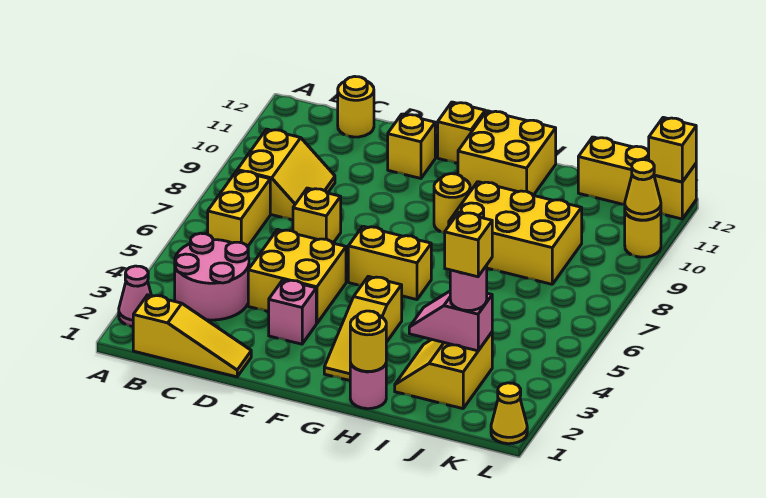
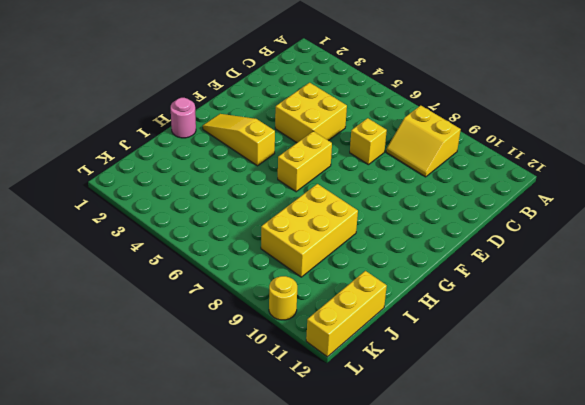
none -> pink cone A2 level 1
none -> yellow slope B1:D1 level 1 top B
none -> pink round brick B3:C4 level 1

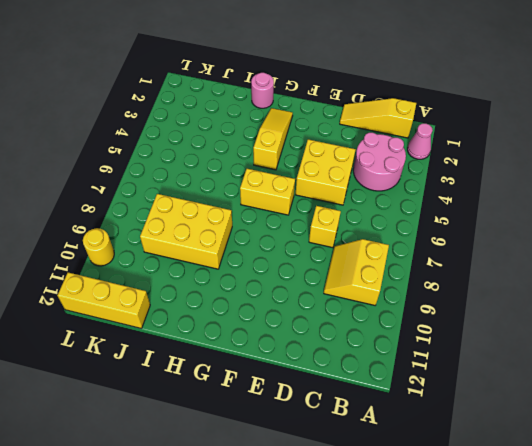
none -> yellow brick B6:B7 level 1
none -> yellow round brick C12 level 1
none -> pink brick E3 level 1

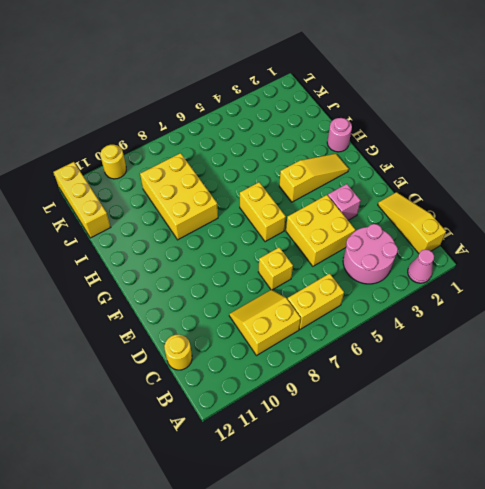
none -> yellow brick E11 level 1
none -> yellow brick F12 level 1
none -> yellow round brick G9 level 1

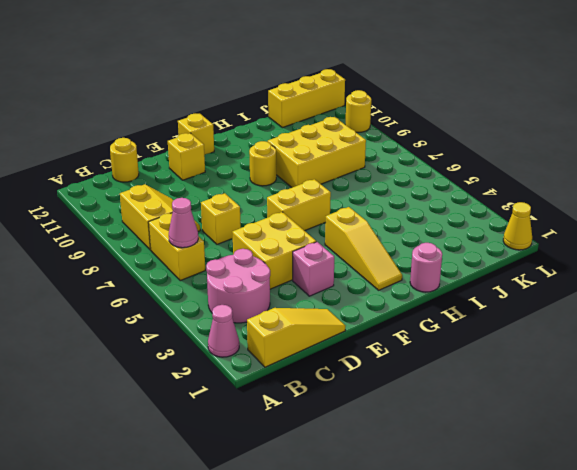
pink cone B6 level 2 -> none
none -> yellow brick G11:H12 level 1
none -> yellow slope I2:J3 level 1 top J
none -> yellow round brick H1 level 2

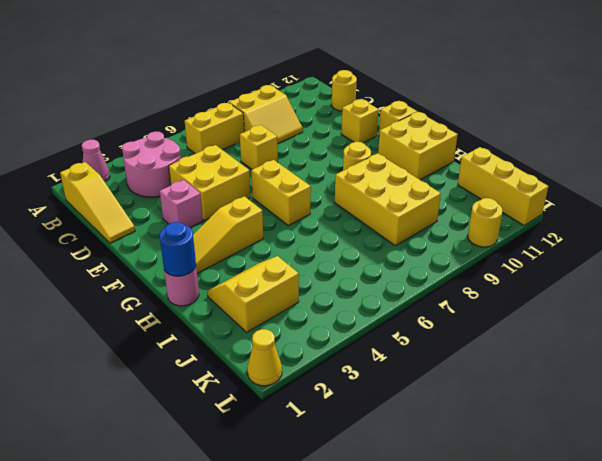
blue round brick H1 level 2 -> yellow round brick H1 level 2
none -> pink slope I3:J3 level 2 top J
none -> yellow cone L10 level 2
none -> yellow brick L12 level 2

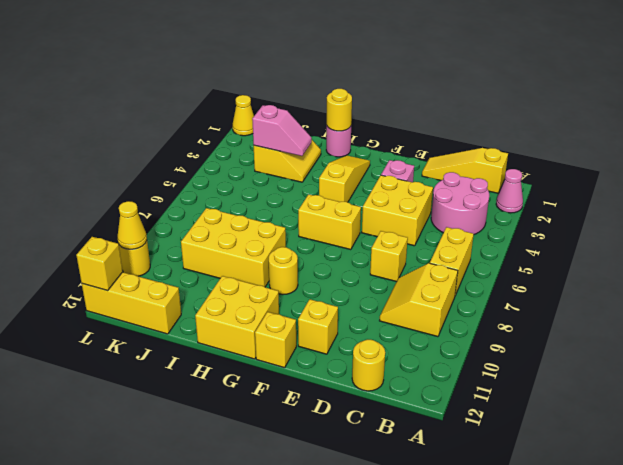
none -> pink round brick J3 level 3
none -> yellow brick J3 level 4

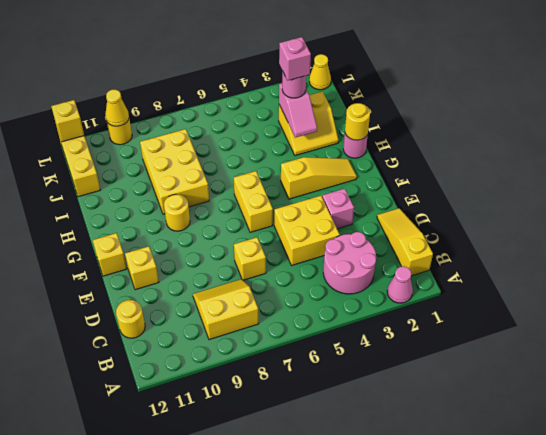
pink brick J3 level 4 -> yellow brick J3 level 4
none -> yellow brick B6:B7 level 1
none -> yellow brick G11:H12 level 1

